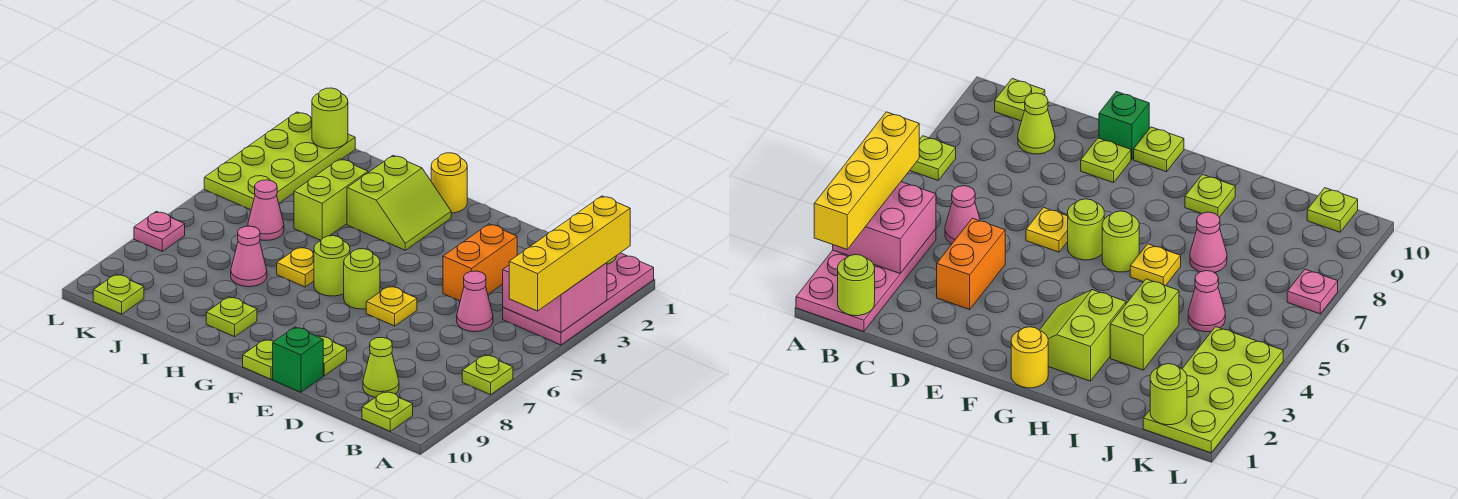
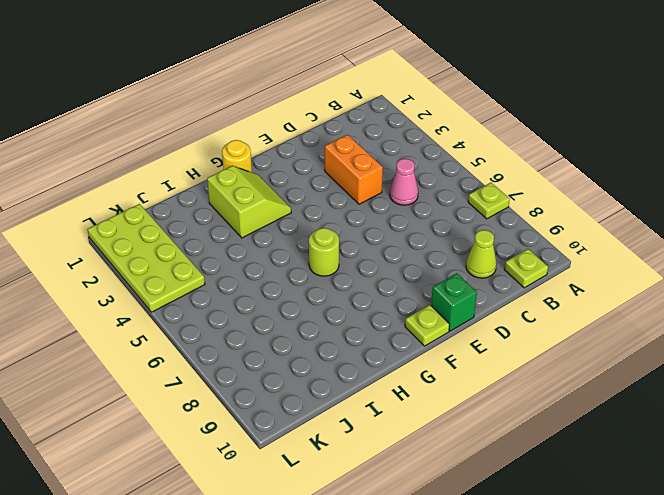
none -> pink plate A1:B4 level 1
none -> yellow plate E6 level 1
none -> lime plate E9 level 1

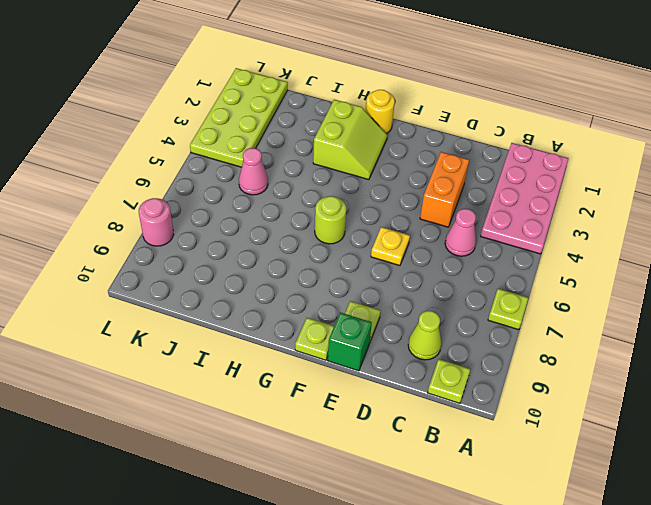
pink round brick L8 level 1 -> none
none -> lime round brick F6 level 1
none -> yellow plate H6 level 1
none -> lime plate H9 level 1

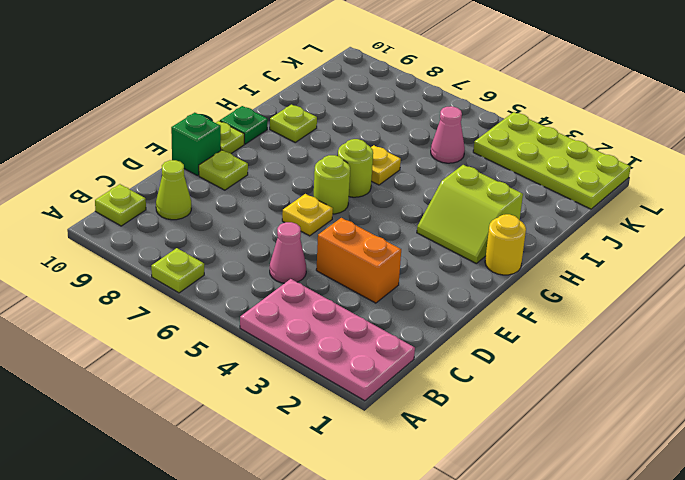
green plate G10 level 1 -> none
none -> lime brick I3:I4 level 1
none -> pink cone I7 level 1
none -> lime plate K10 level 1

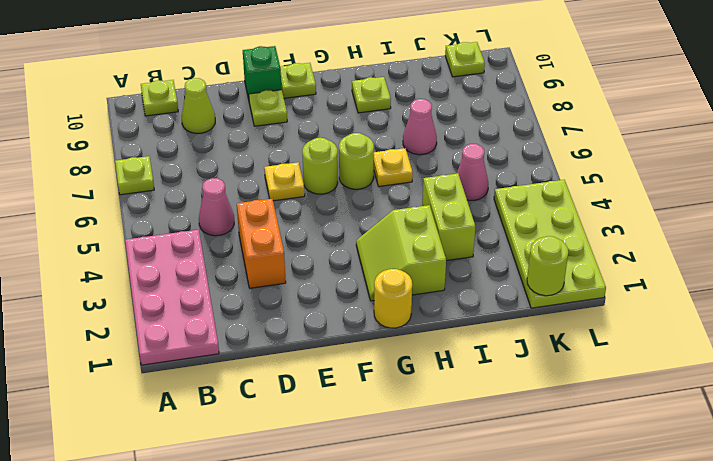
none -> pink plate L7 level 1
none -> pink brick A3:B4 level 2
none -> lime round brick B1 level 2

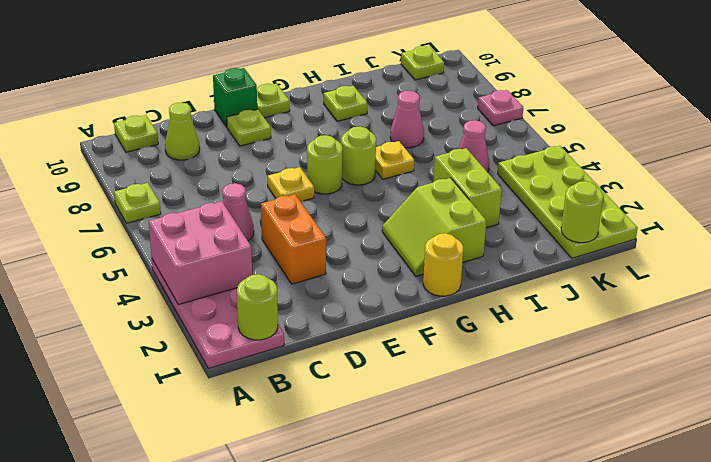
none -> yellow brick A2:A5 level 3

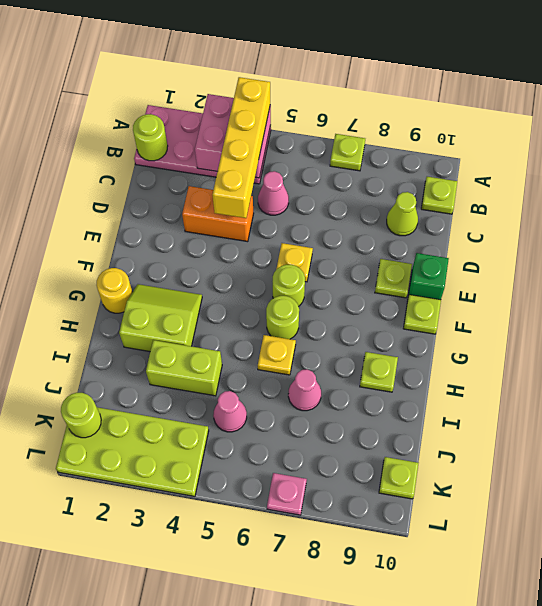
yellow brick A4:D4 level 3 -> yellow brick A2:A5 level 3

